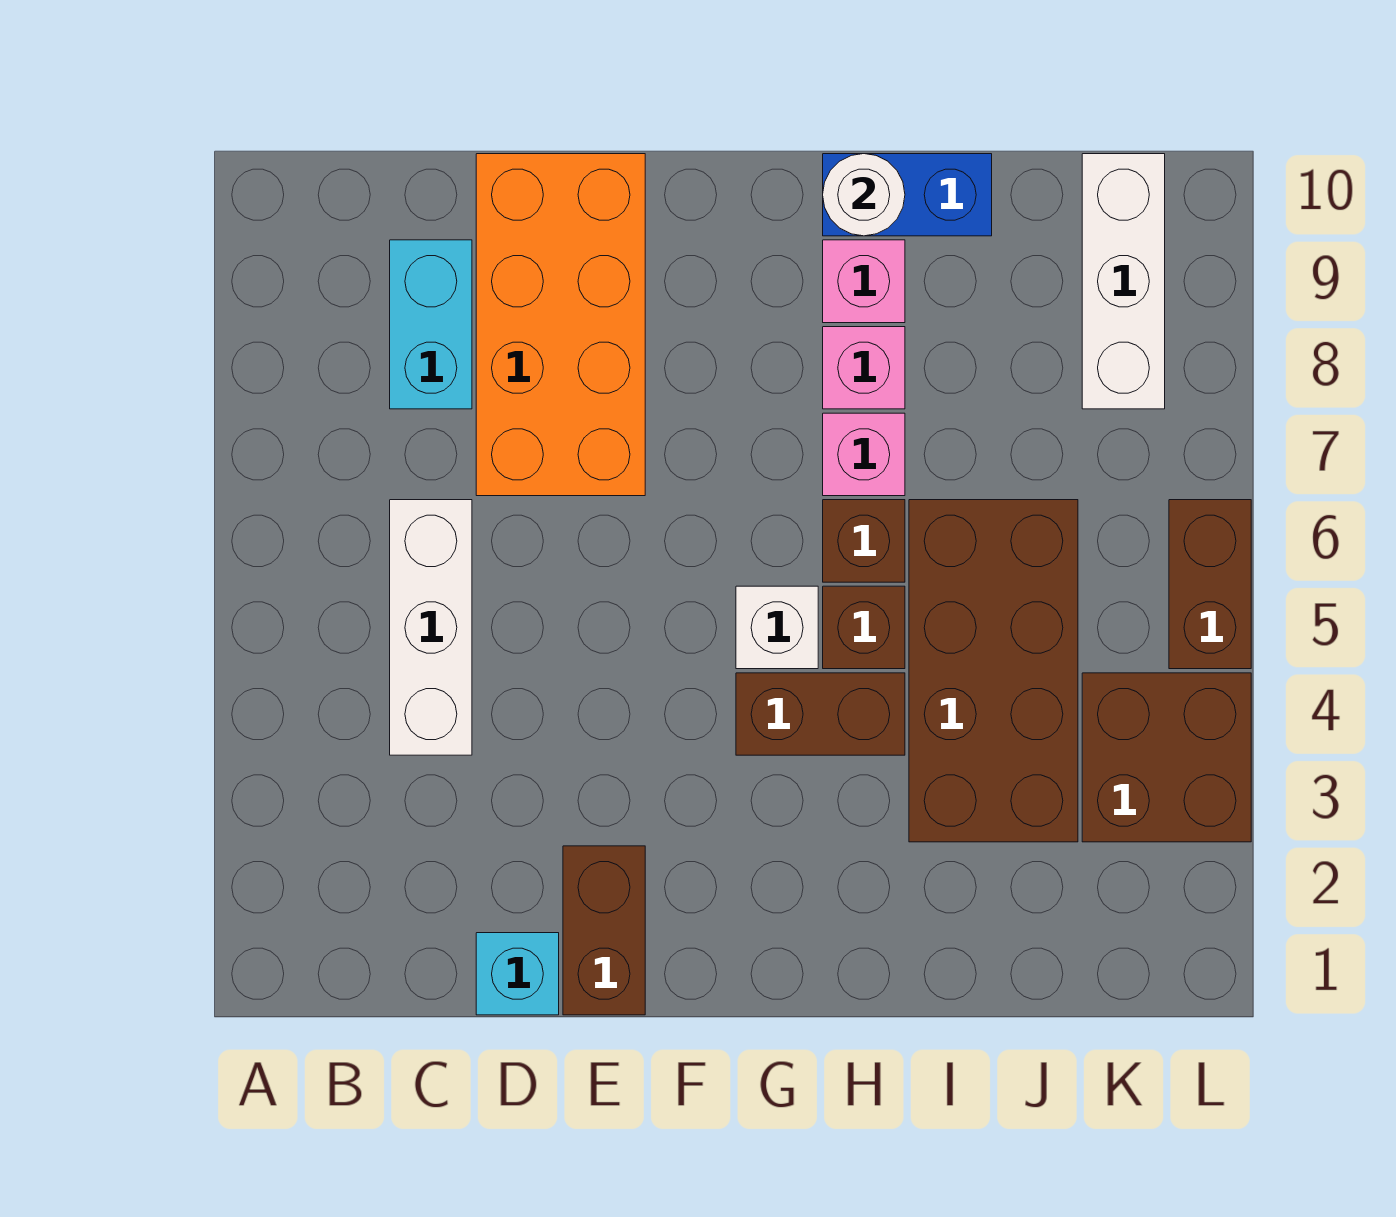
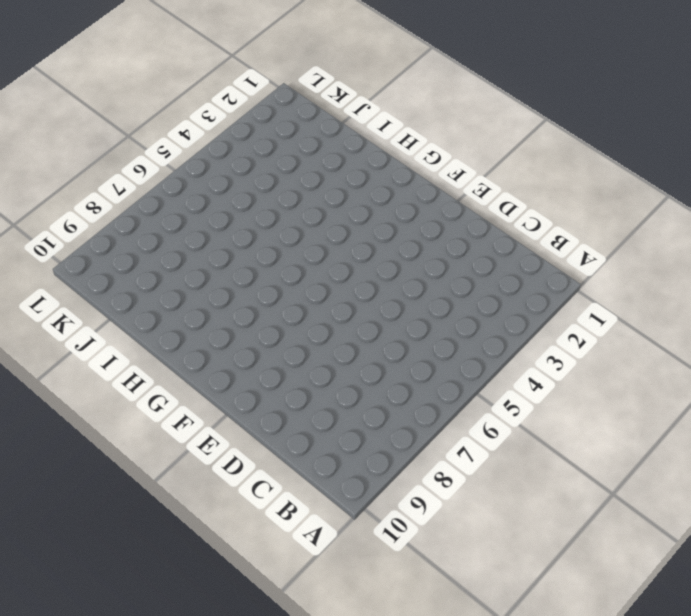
none -> white brick C4:C6 level 1
none -> cyan brick C8:C9 level 1
none -> cyan brick D1 level 1

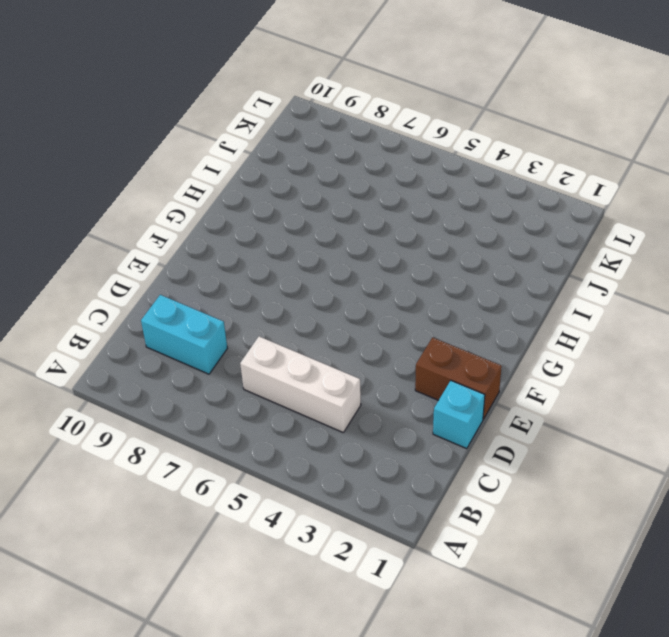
none -> orange brick D7:E10 level 1
none -> brown brick G4:H4 level 1
none -> white brick G5 level 1

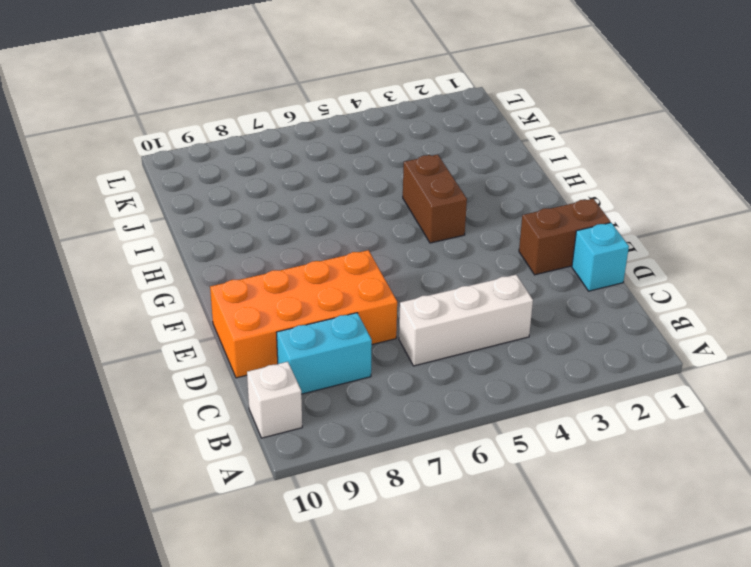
white brick B10 level 1 -> white brick G5 level 1
none -> brown brick H5 level 1
none -> brown brick H6 level 1
none -> pink brick H7 level 1

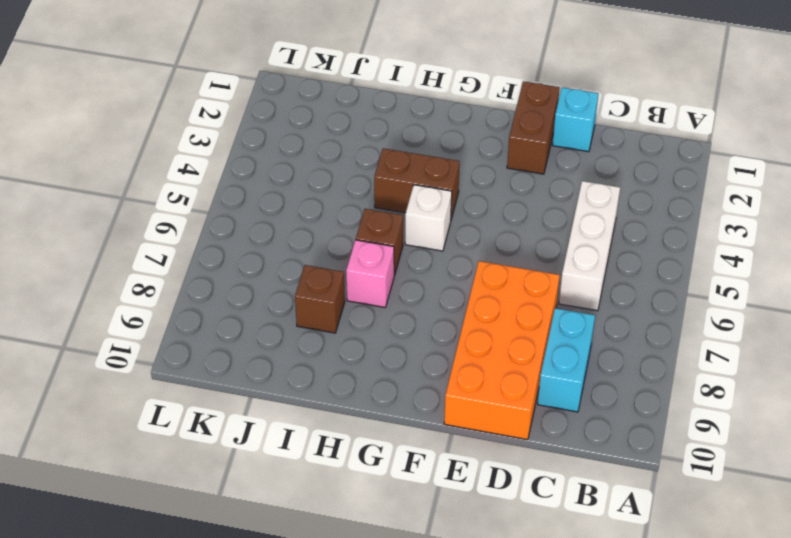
brown brick I8 level 1 -> brown brick H5 level 1
none -> pink brick H8 level 1
none -> pink brick H9 level 1
none -> blue brick H10:I10 level 1

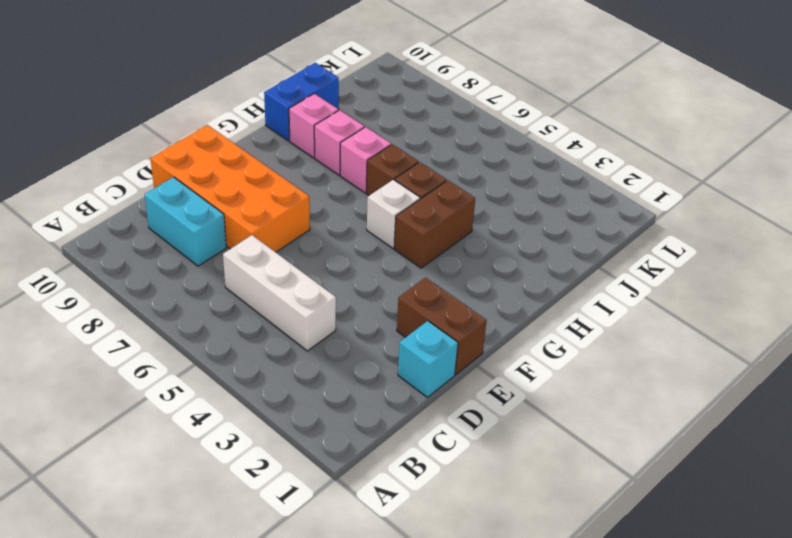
none -> brown brick I3:J6 level 1
none -> brown brick K3:L4 level 1
none -> white brick K8:K10 level 1

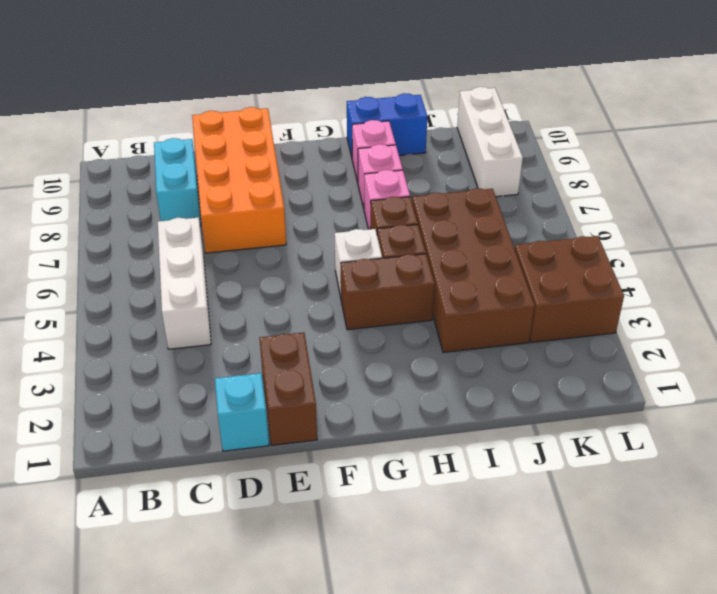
none -> brown brick L5:L6 level 1
none -> white round brick H10 level 2

